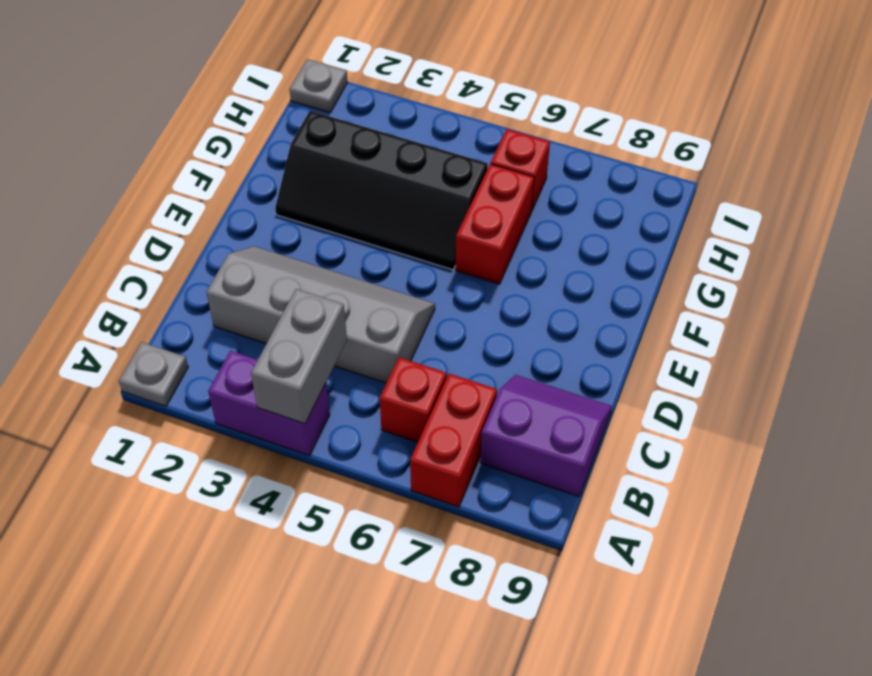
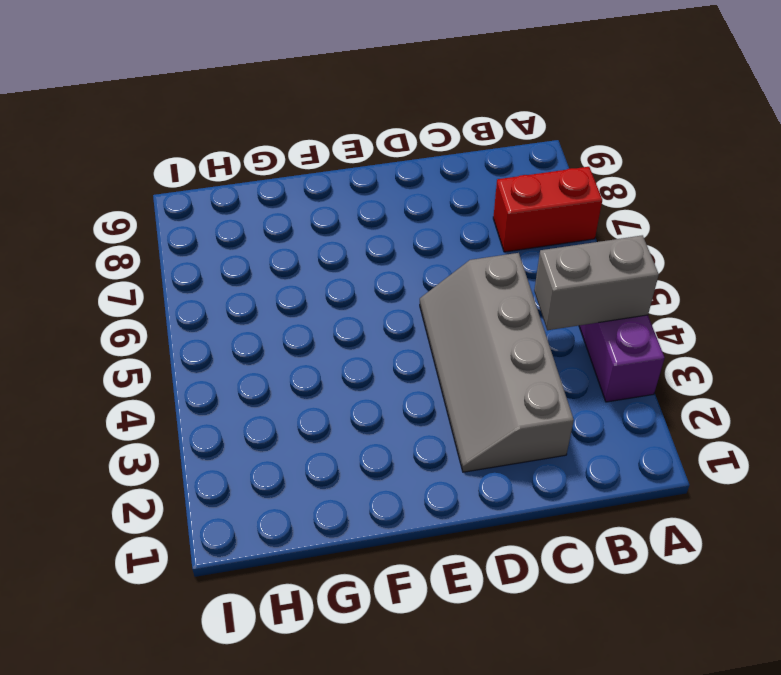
none -> grey plate A1 level 1
none -> red brick B6 level 1

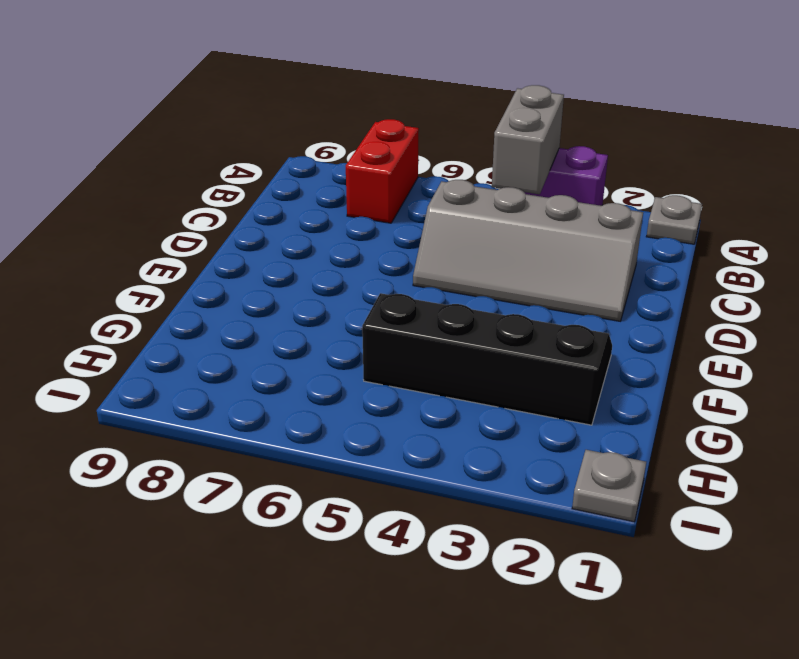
none -> red brick B6 level 1
none -> purple slope B8:C9 level 1 top B

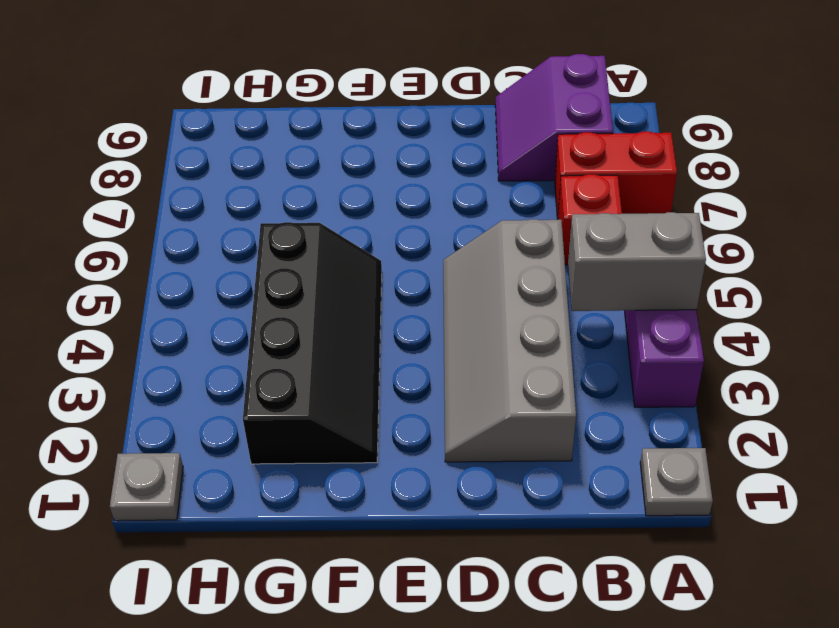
none -> red brick F6:G6 level 1
none -> red brick H6 level 1

